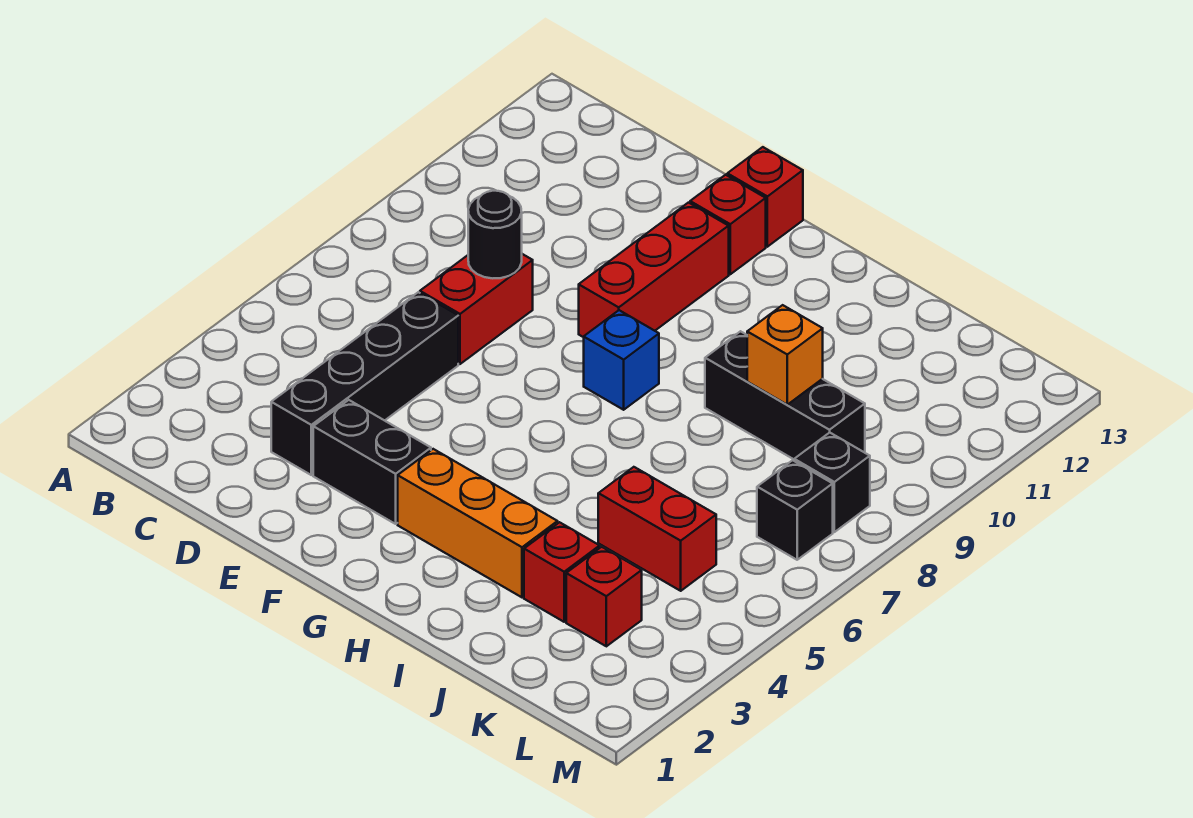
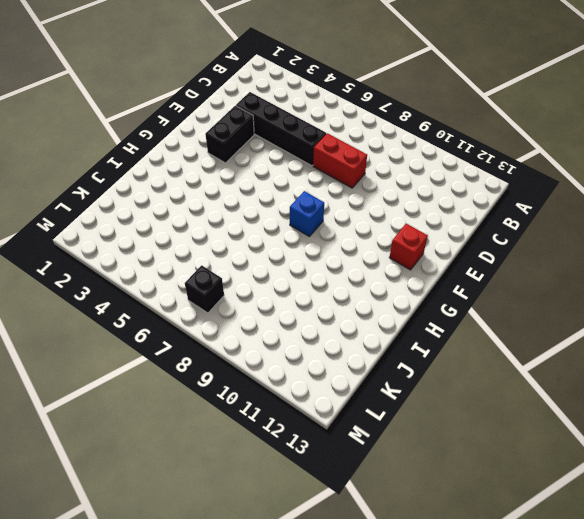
none -> red brick F9:F11 level 1
none -> red brick F13 level 1
none -> orange brick G3:I3 level 1

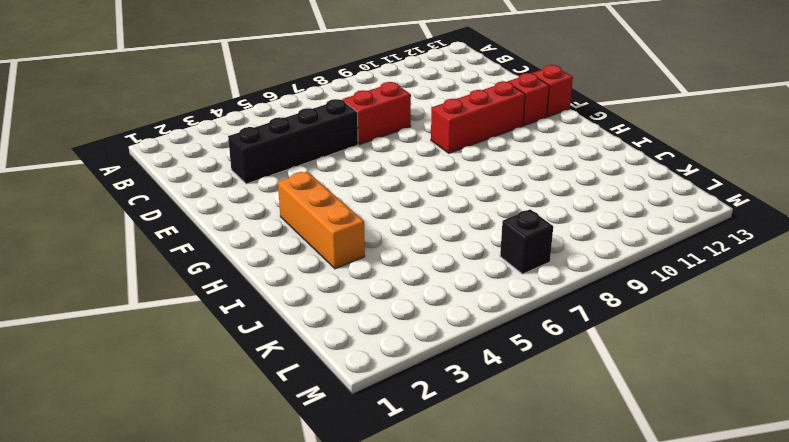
none -> black brick E3:F3 level 1
none -> blue brick G8 level 1
none -> black brick I9:K9 level 1

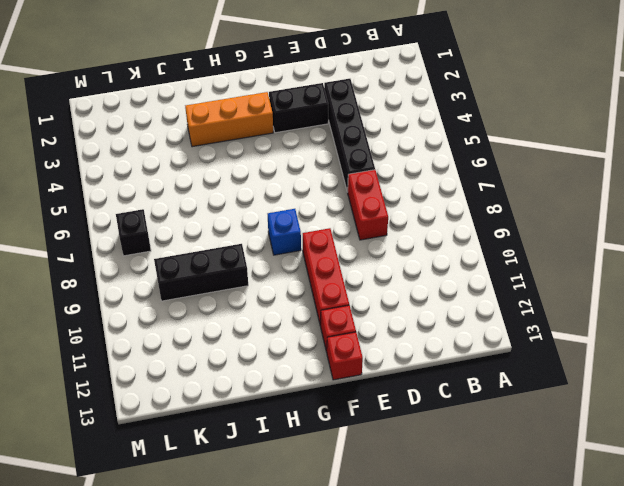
none -> red brick J3 level 1
none -> red brick J5:K5 level 1
none -> red brick K3 level 1

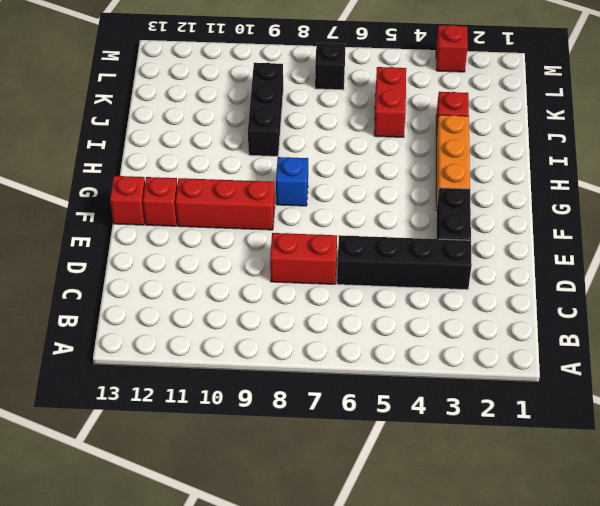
red brick M3 level 1 -> red brick K3 level 1
none -> black brick L8 level 1
none -> black round brick D8 level 2
none -> orange brick J9 level 2

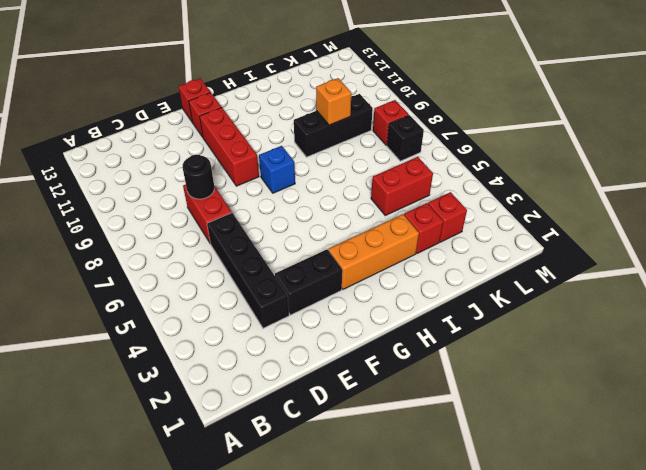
red brick L8 level 1 -> black brick L8 level 1

